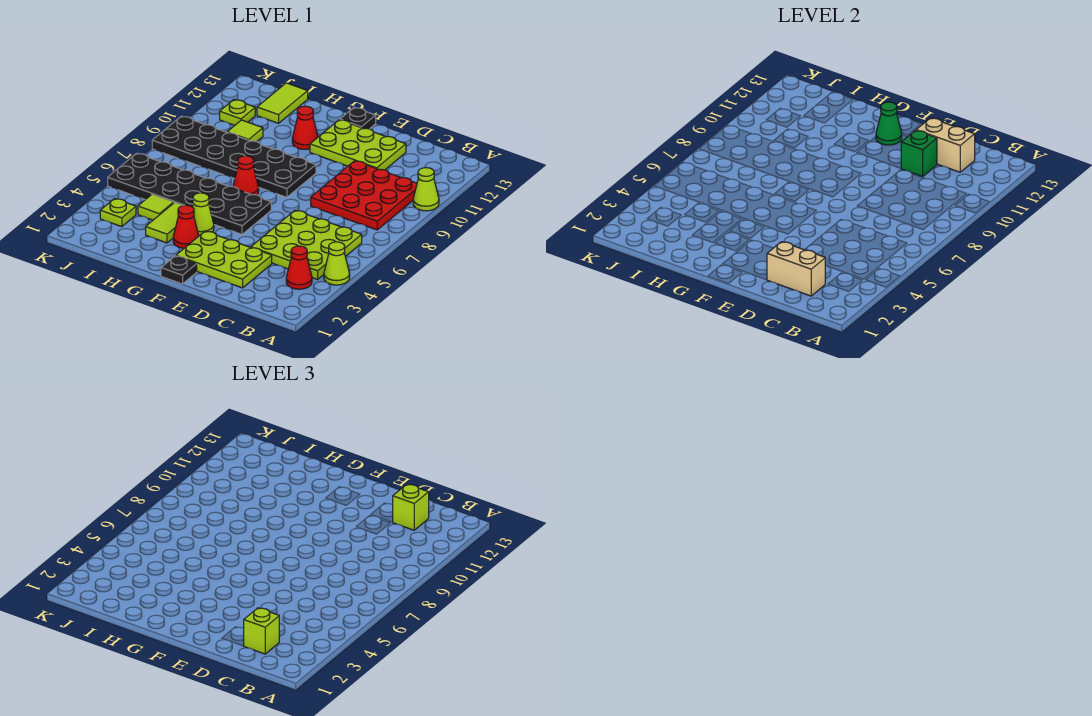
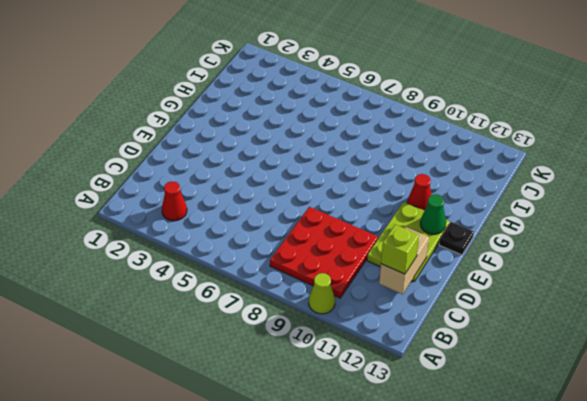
none -> lime cone A4 level 1
none -> lime plate B4:D6 level 1
none -> lime plate D2:F3 level 1

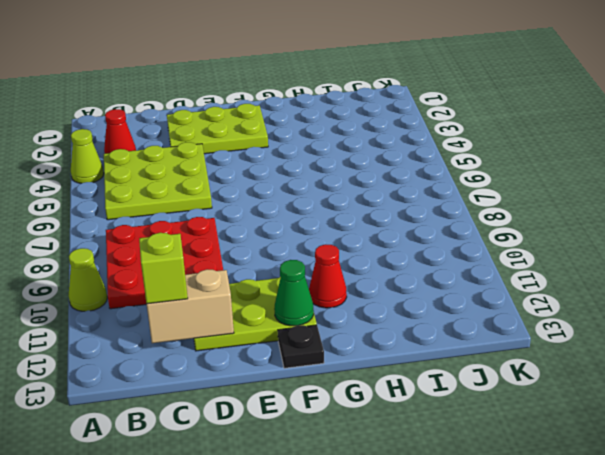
none -> black plate F1 level 1
none -> black plate F5:K6 level 1
none -> black plate F8:K9 level 1

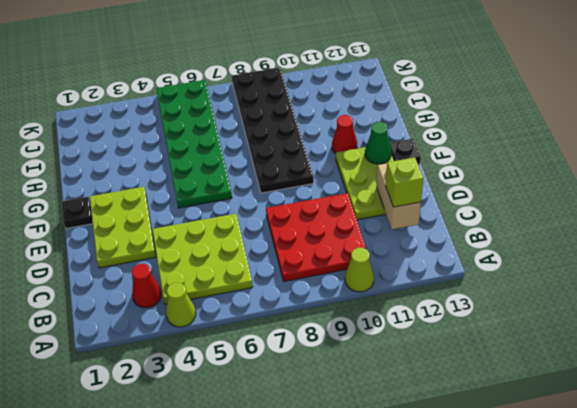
green plate F5:K6 level 1 -> black plate F5:K6 level 1
none -> red cone G3 level 1
none -> lime cone G4 level 1
none -> red cone G7 level 1

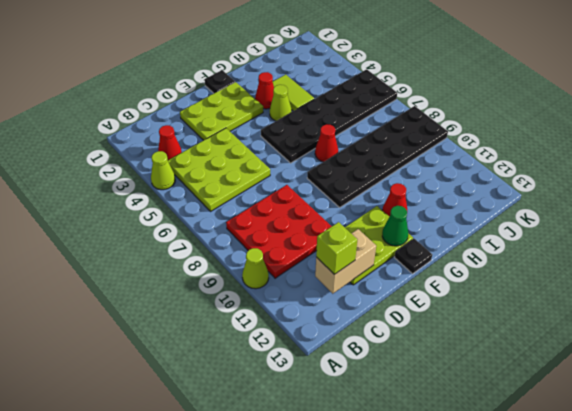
none -> lime tile I4 level 1
none -> lime tile I10 level 1
none -> lime tile I12:I13 level 1

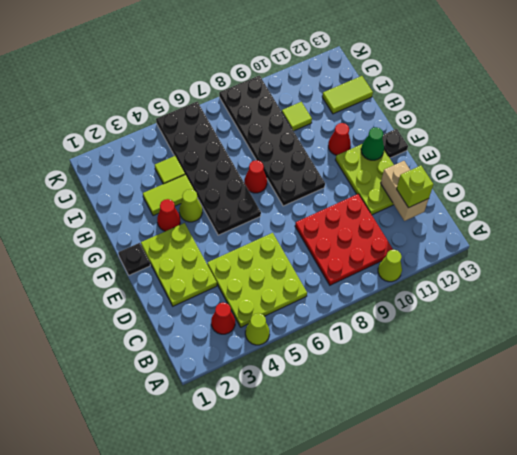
none -> lime plate J3 level 1
none -> lime plate J11 level 1
none -> tan brick C2:D2 level 2

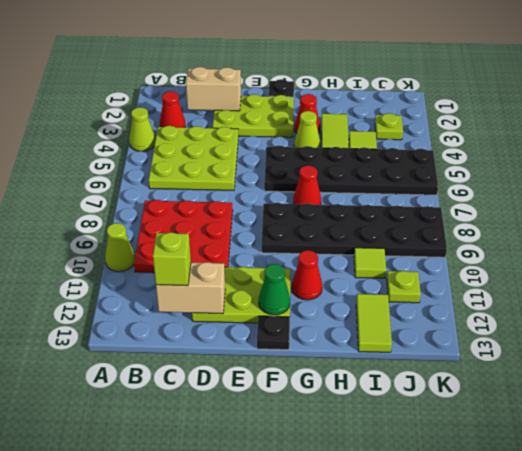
none -> green brick D11 level 2
none -> lime brick C2 level 3

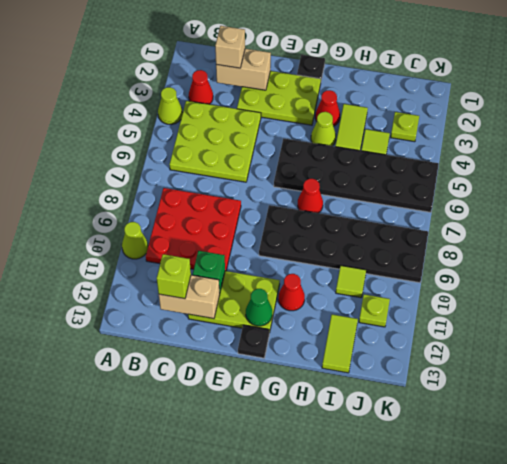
tan brick C2 level 3 -> lime brick C2 level 3

